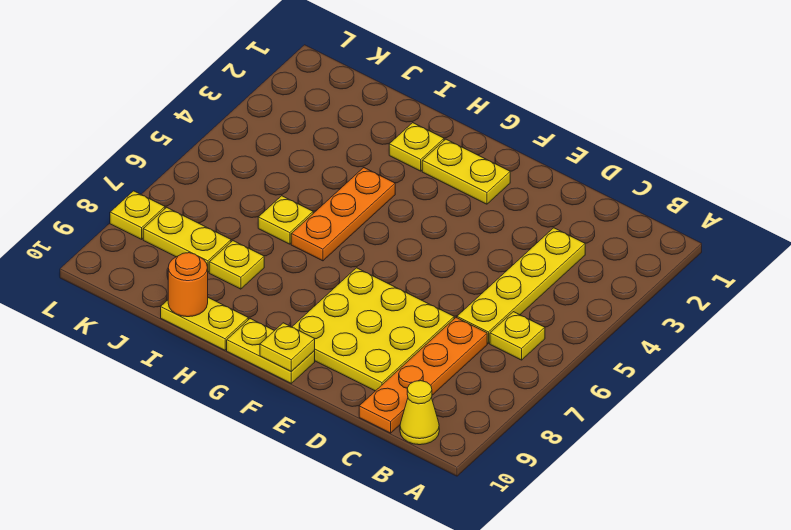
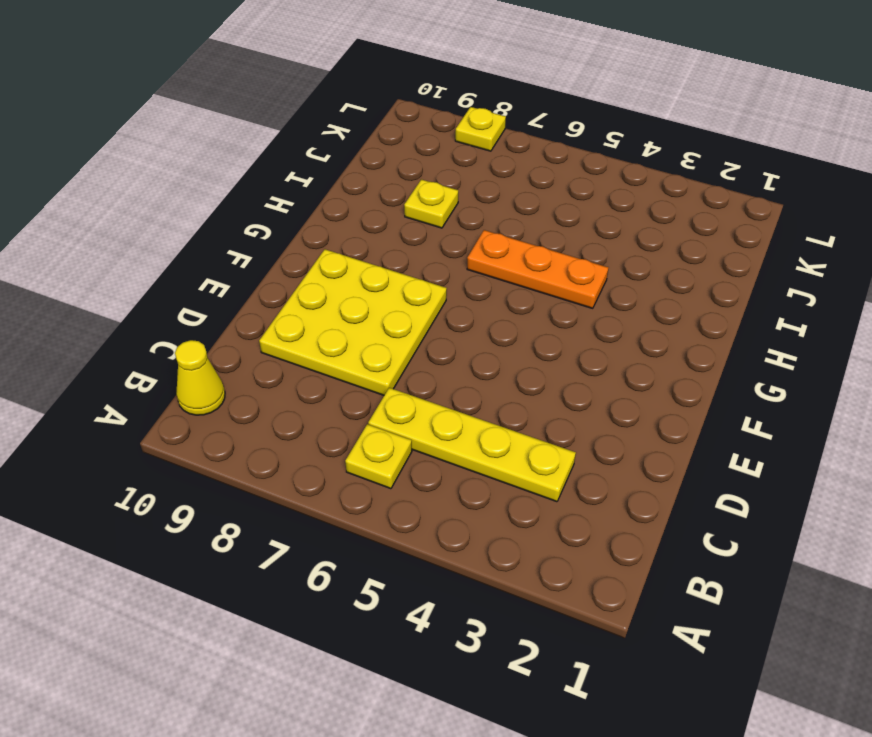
none -> orange plate C7:C10 level 1
none -> yellow plate F2:G2 level 1
none -> yellow plate F10:G10 level 1

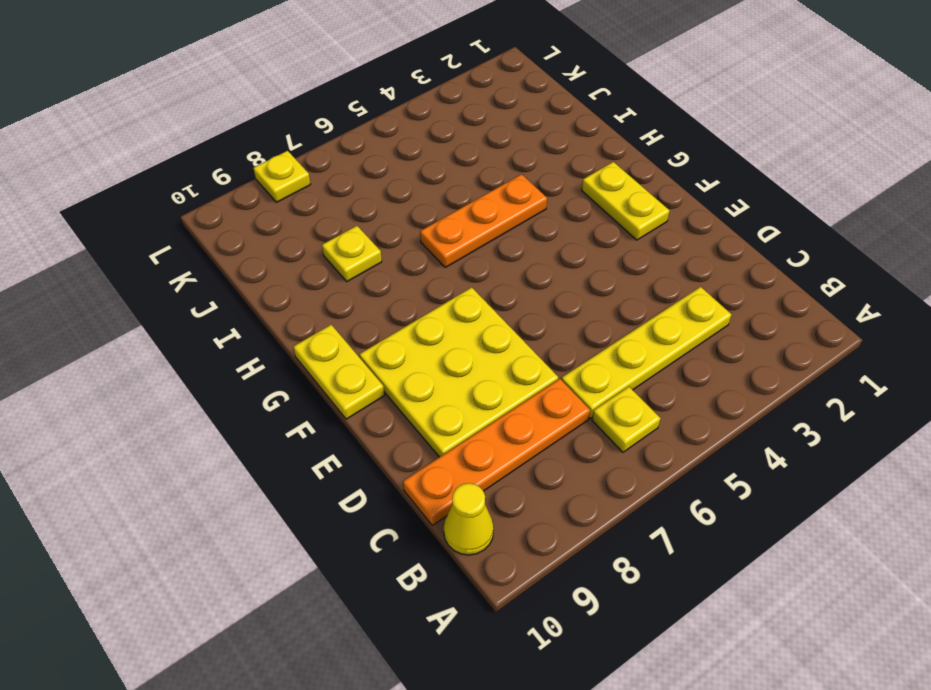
none -> yellow plate H2 level 1
none -> yellow plate H10:I10 level 1
none -> yellow plate I6 level 1

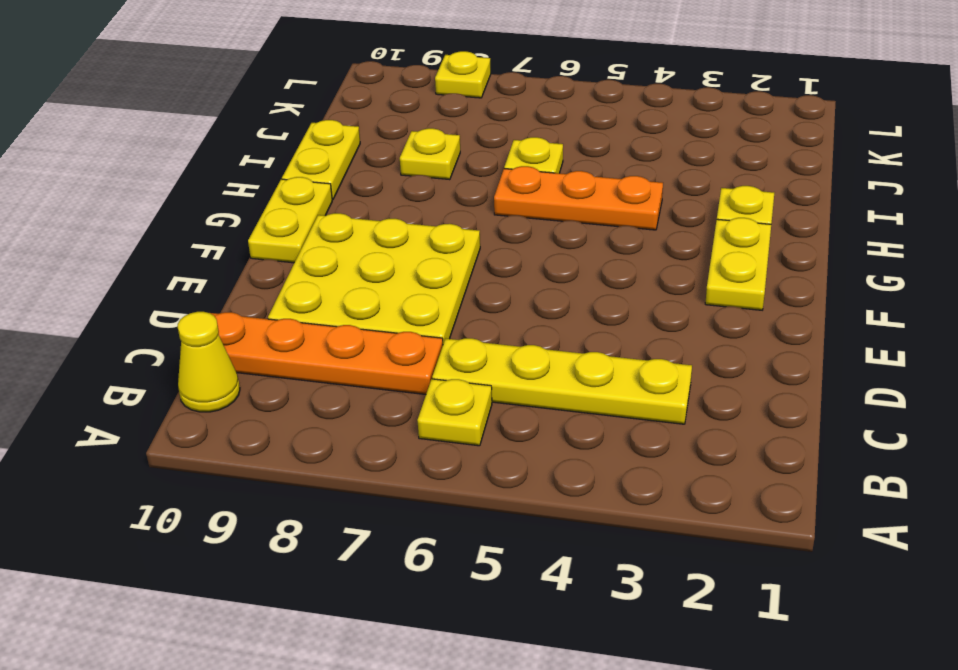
none -> yellow plate J8:K8 level 1
none -> yellow plate F10 level 2
none -> orange round brick I10 level 2

